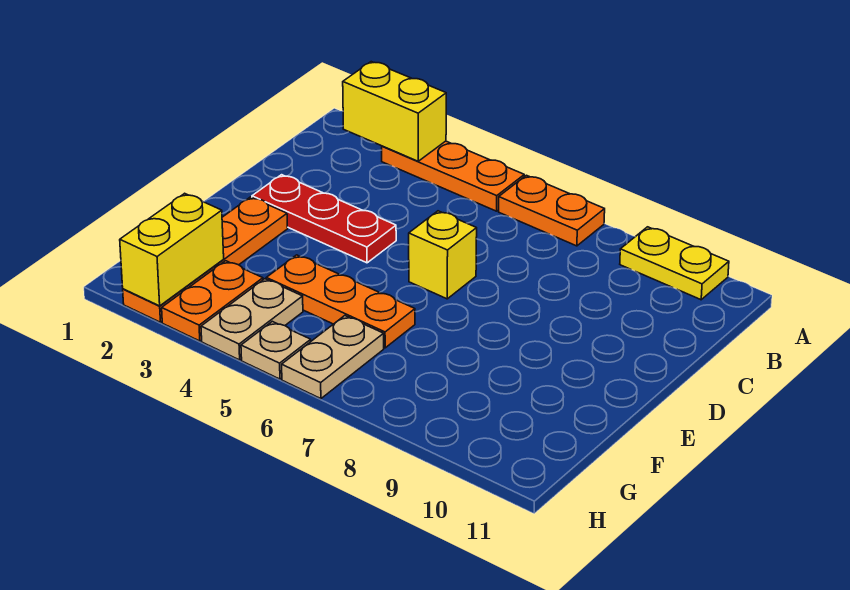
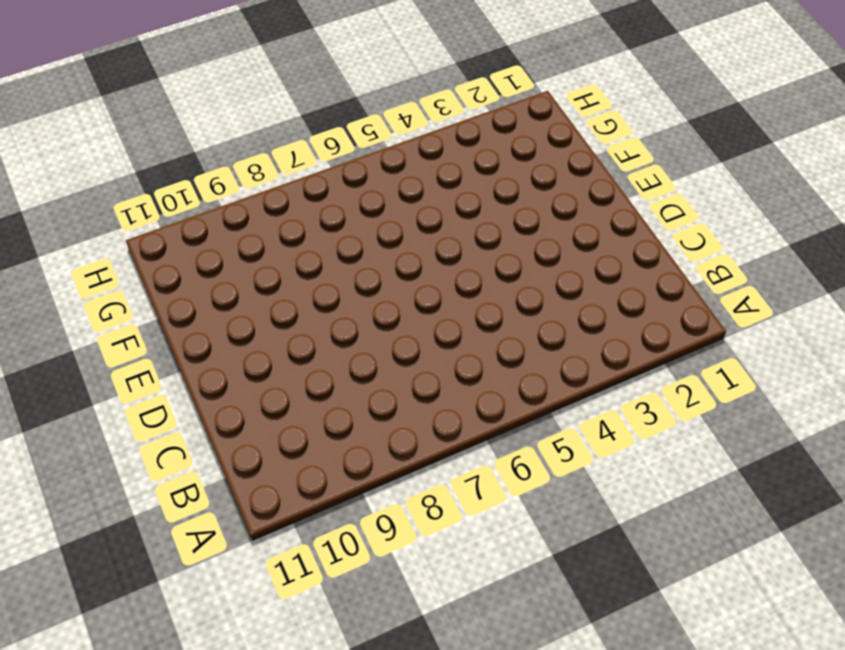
none -> orange plate A3:A5 level 1
none -> orange plate A6:A7 level 1
none -> yellow plate A9:A10 level 1

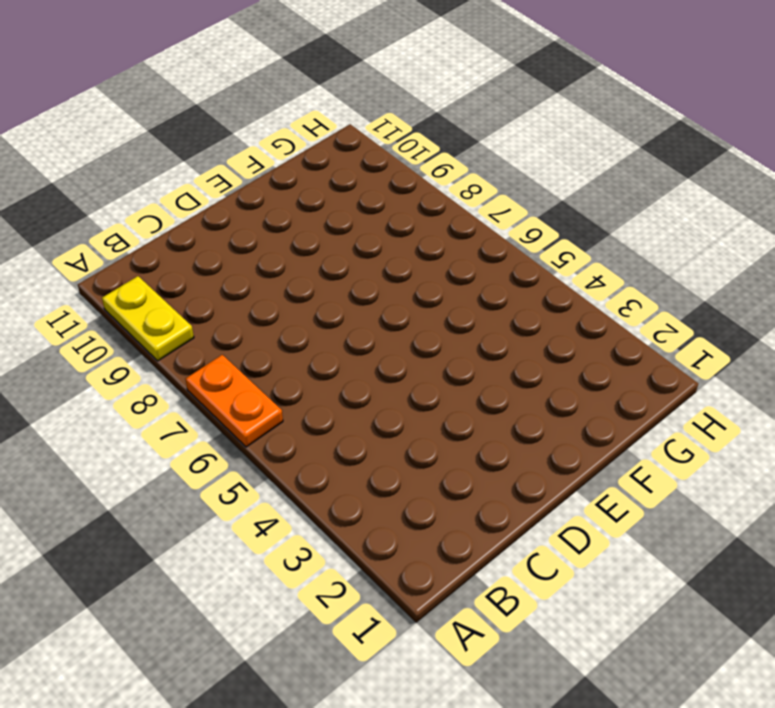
none -> orange plate A3:A5 level 1
none -> red plate D2:D4 level 1
none -> yellow brick D6 level 1

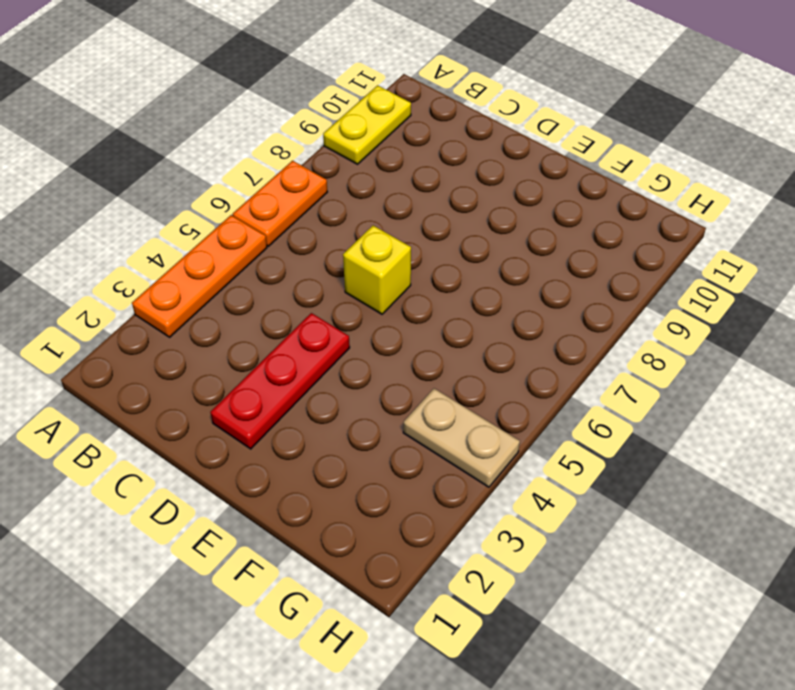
none -> orange plate E2:H2 level 1
none -> orange plate F4:F6 level 1
none -> orange plate G3:H3 level 1

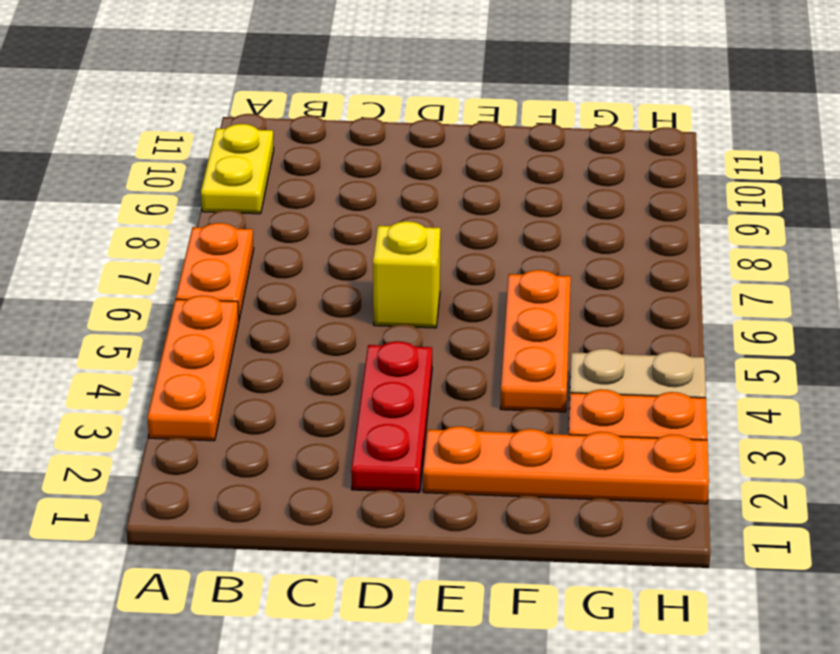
none -> tan plate G6:H6 level 1
none -> tan plate H5 level 1
none -> yellow brick A2:A3 level 2

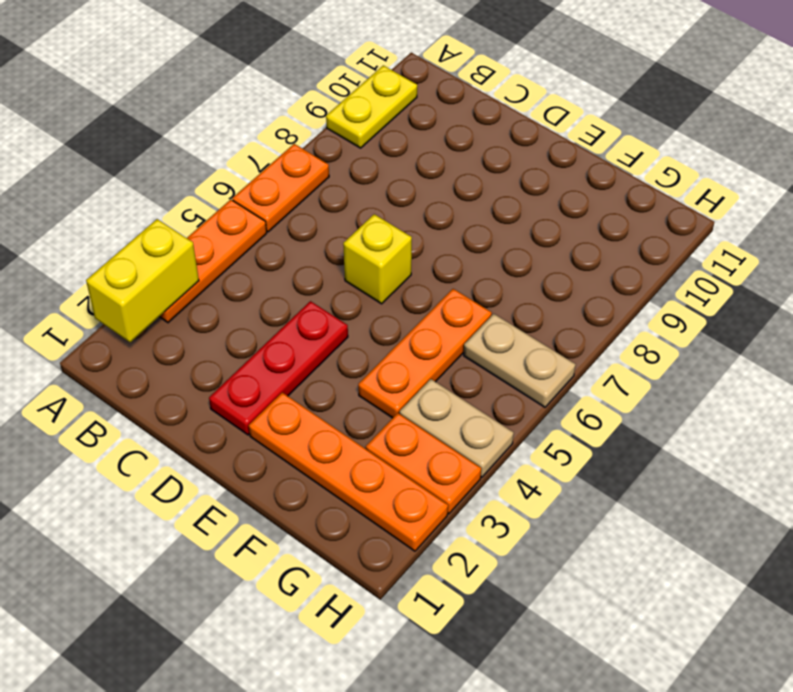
none -> tan plate H5 level 1
none -> yellow brick G2:H2 level 2

